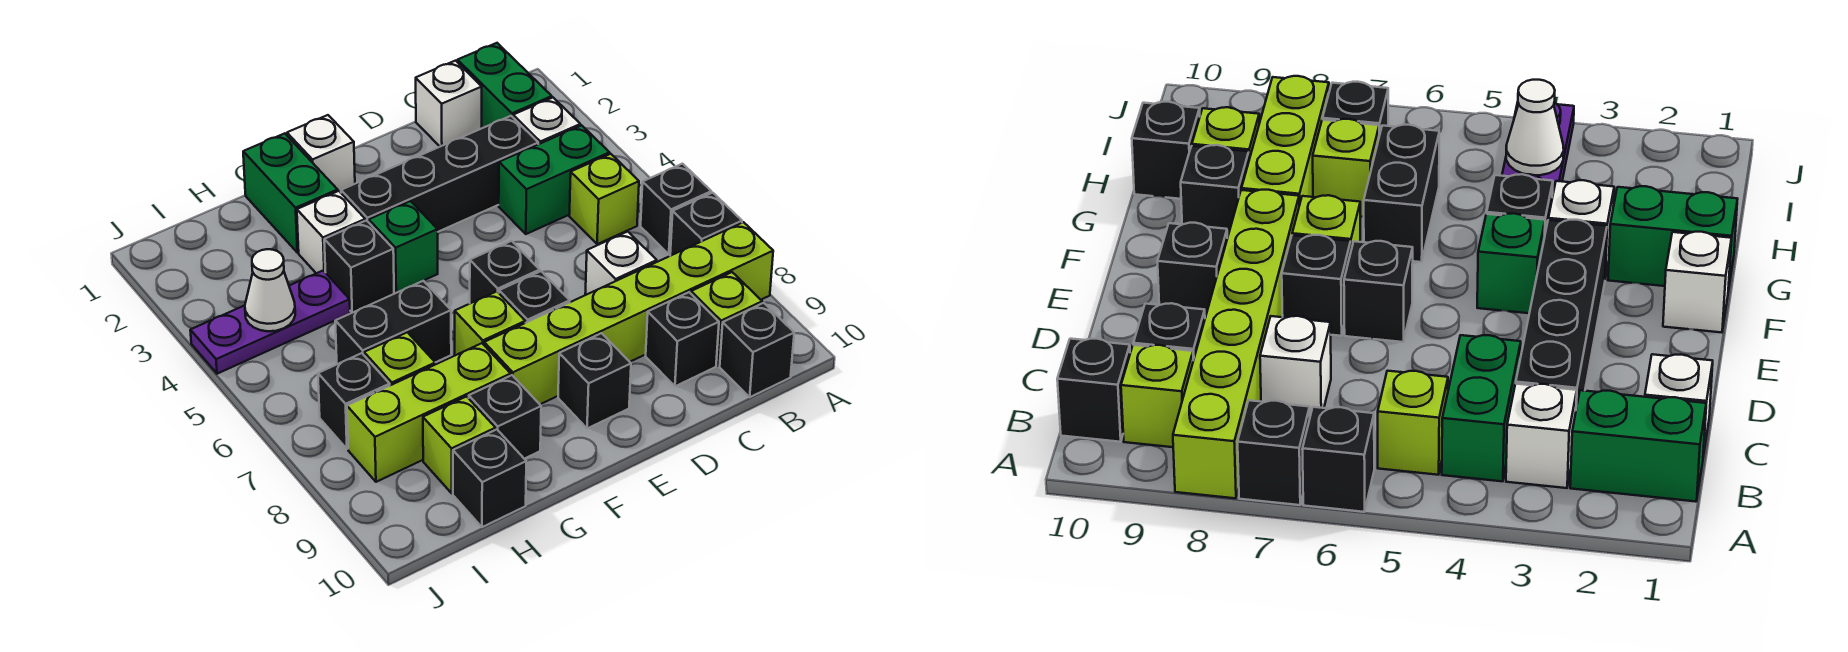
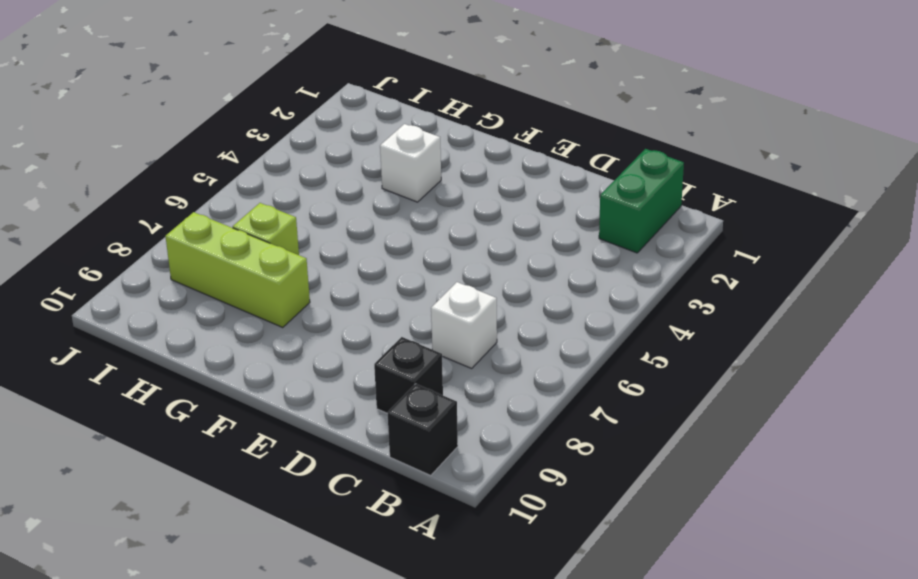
none -> black brick A6 level 1
none -> black brick A7 level 1
none -> lime brick A8:F8 level 1
none -> white brick B3 level 1

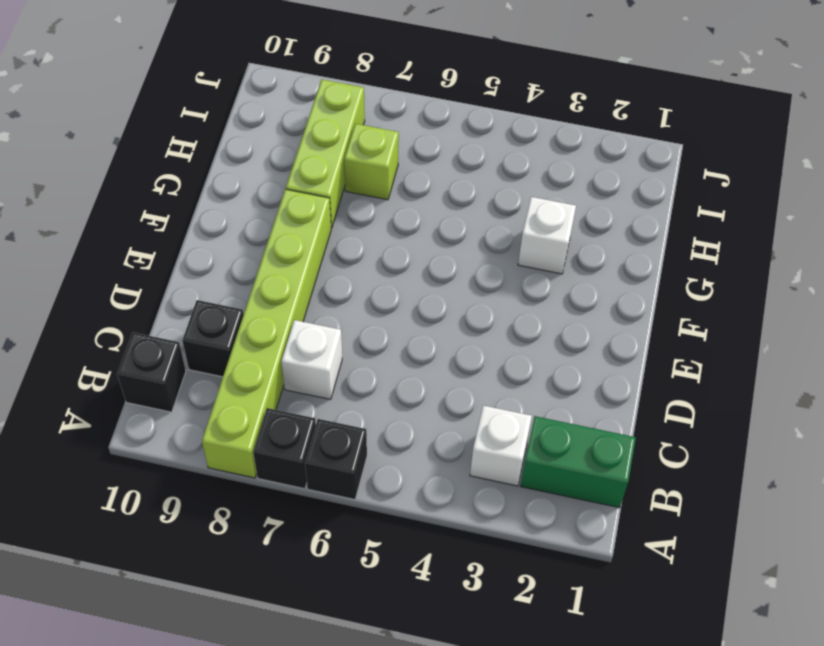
none -> green brick B4:C4 level 1
none -> lime brick B5 level 1
none -> lime brick B9 level 1
none -> white brick C1 level 1

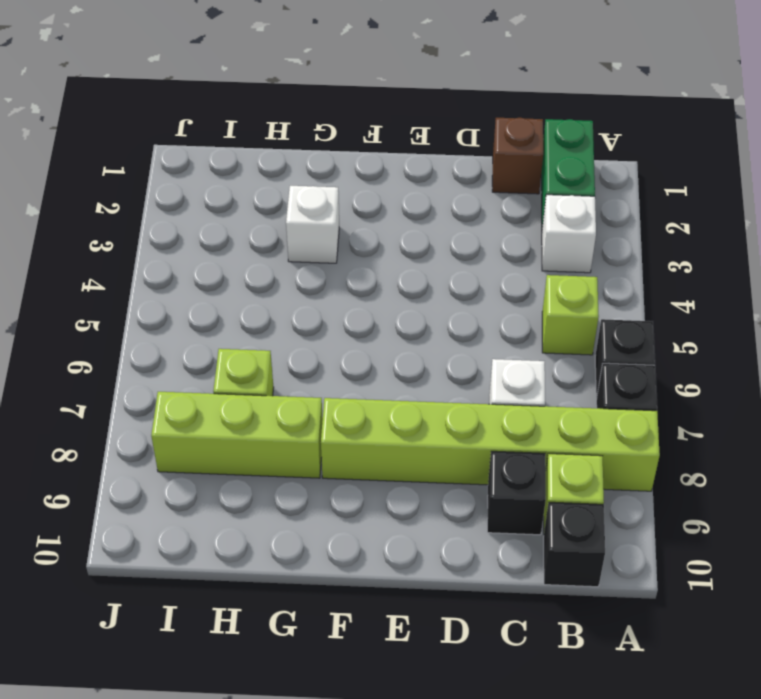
brown brick C1 level 1 -> white brick C1 level 1
none -> green brick B4:C4 level 1
none -> black brick C3:F3 level 1
none -> black brick E6 level 1
none -> black brick E7 level 1

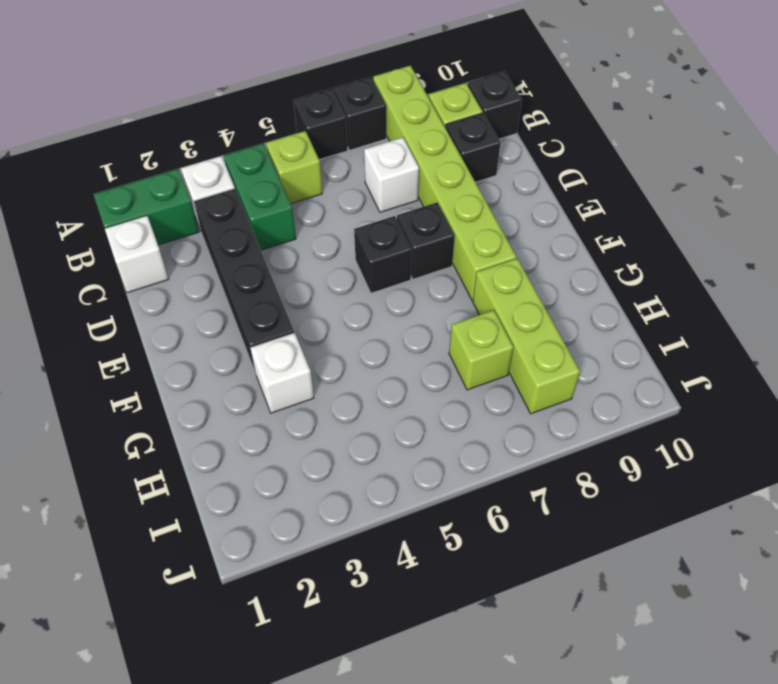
none -> black brick E9 level 1
none -> white brick F1 level 1
none -> green brick F4 level 1
none -> lime brick F7 level 1

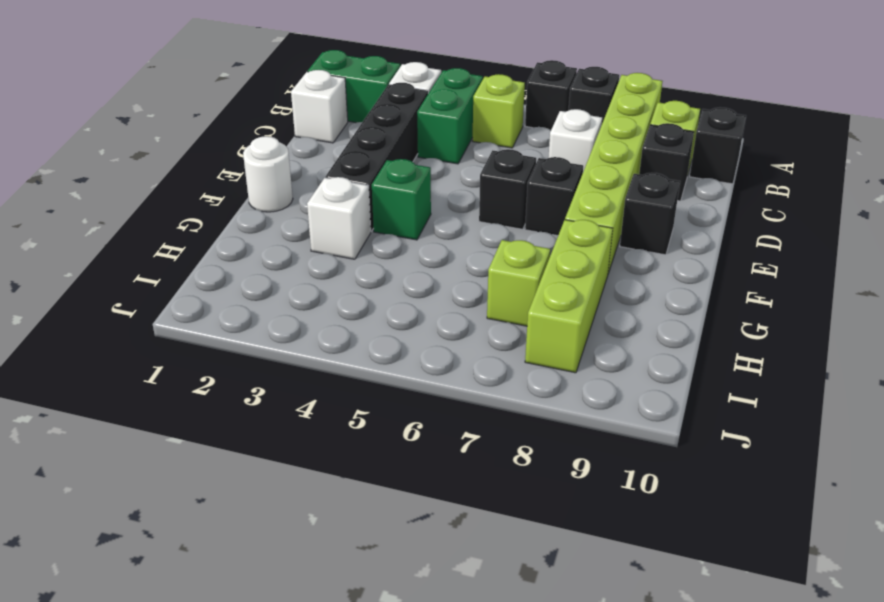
white round brick F1 level 1 -> white brick F1 level 1
none -> lime brick F7 level 1
none -> green brick G1:G2 level 1
none -> black brick G4 level 1
none -> black brick G6:H6 level 1

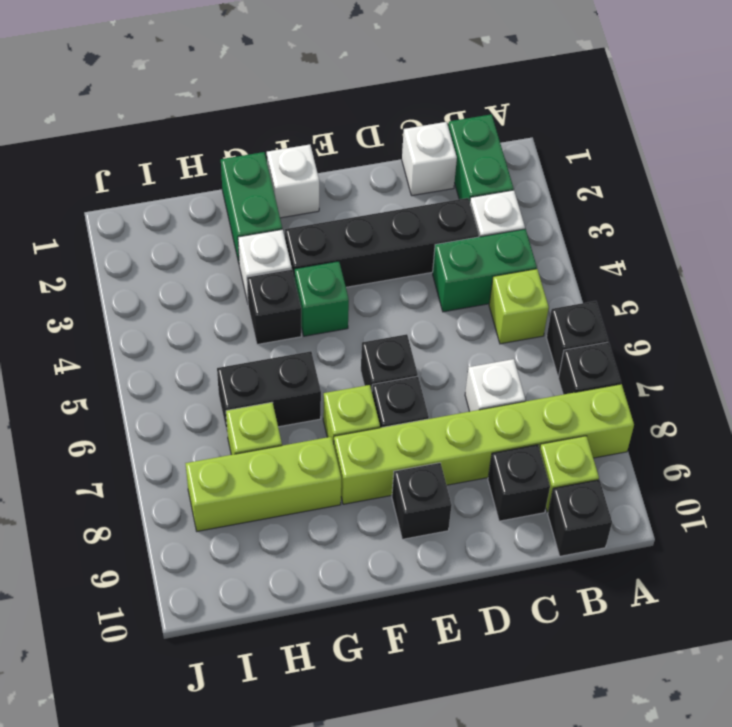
none -> black brick G9 level 1
none -> purple plate H4:J4 level 1
none -> lime brick H9 level 1
none -> black brick H10 level 1

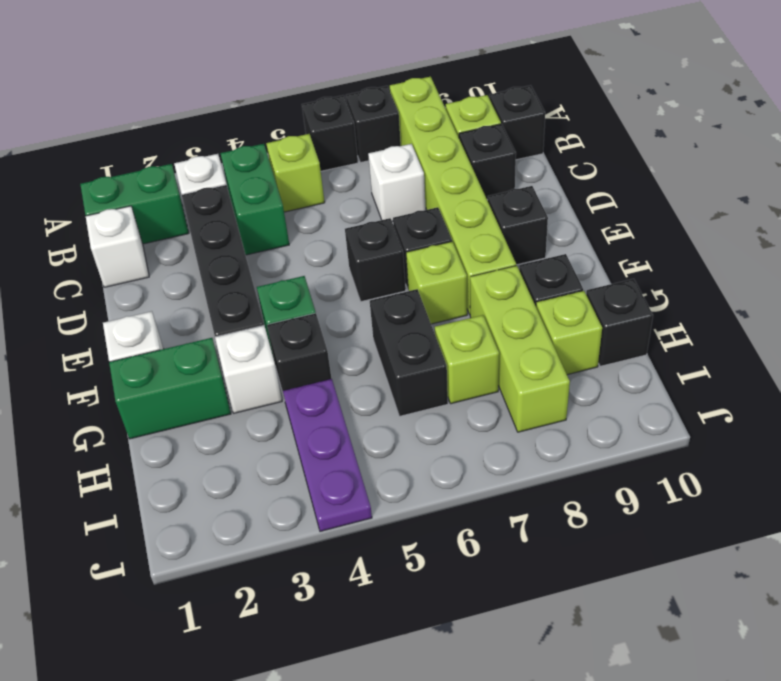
none -> black brick I7 level 1
none -> white cone I4 level 2

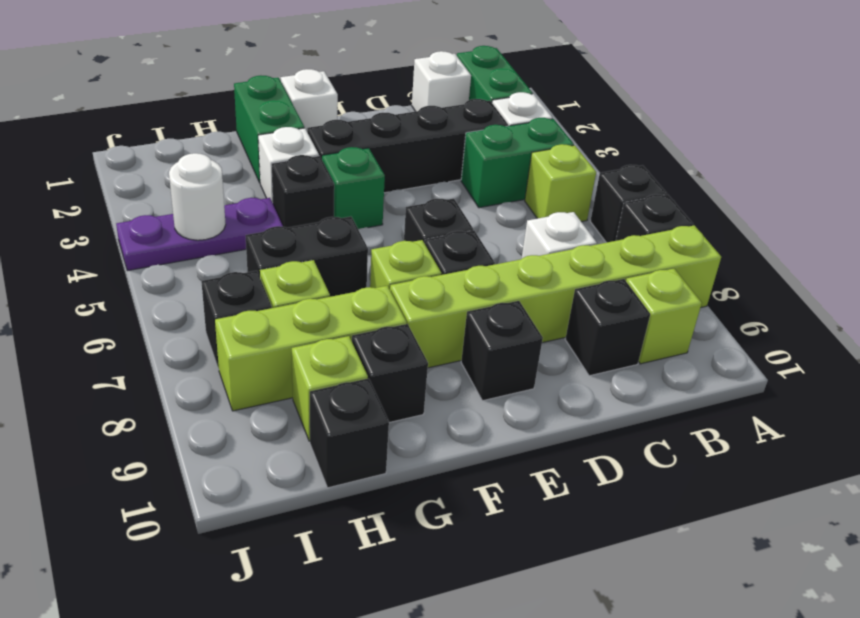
white round brick I4 level 2 -> white cone I4 level 2
none -> black brick B10 level 1

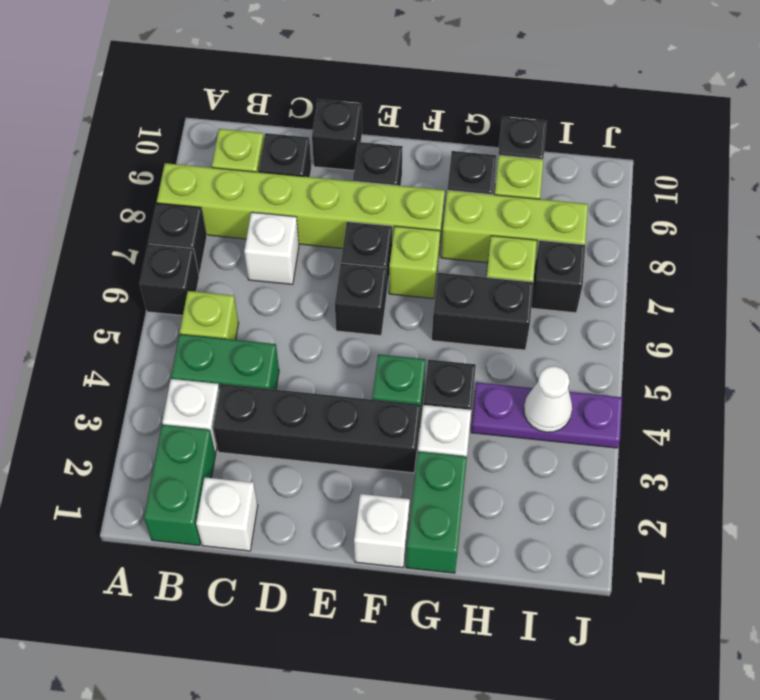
black brick D10 level 1 -> black brick B10 level 1

